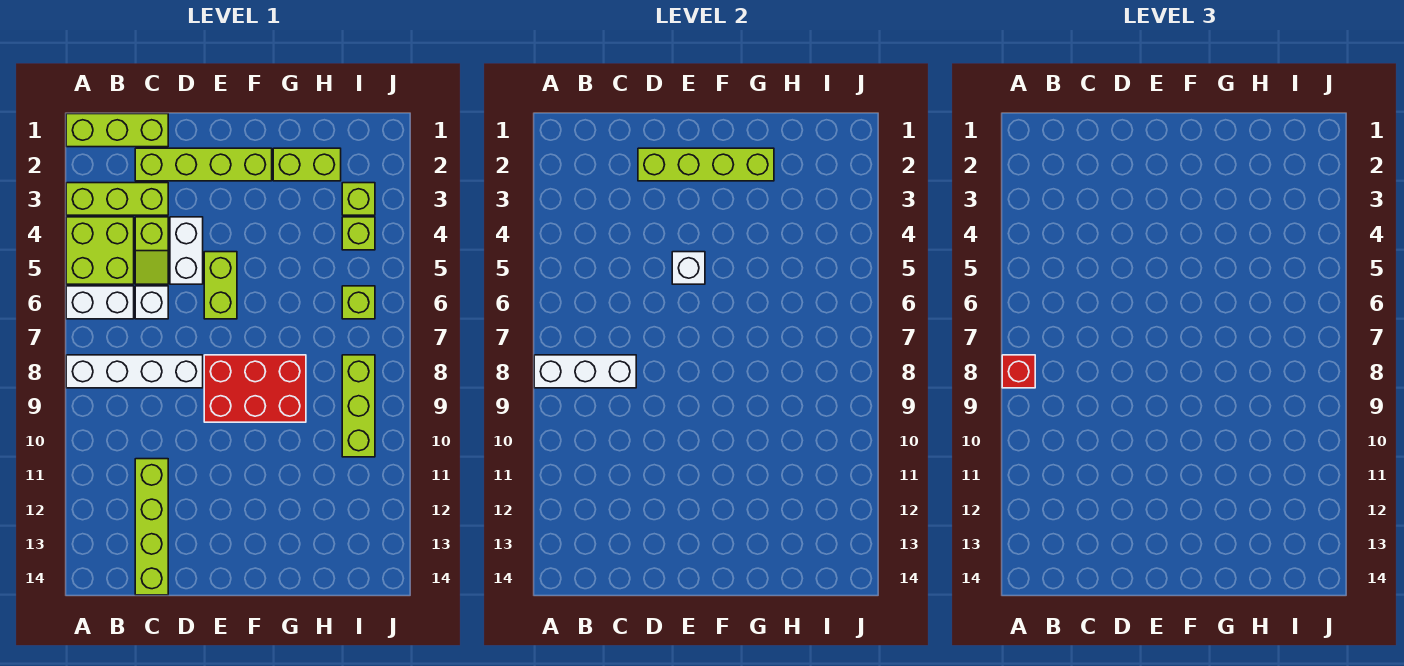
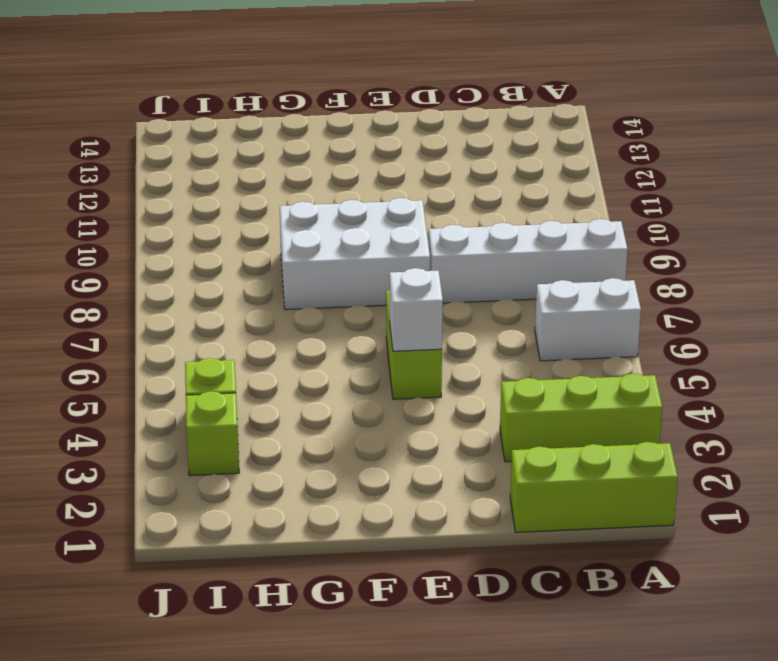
white brick E8:G9 level 1 -> red brick E8:G9 level 1
none -> lime brick A4:B5 level 1
none -> lime brick C2:F2 level 1
none -> lime slope C4:C5 level 1 top 4

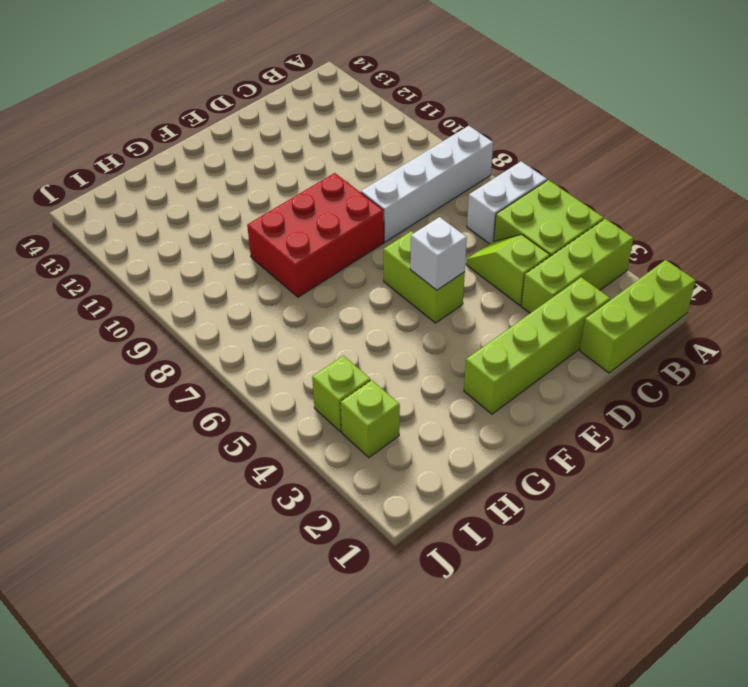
none -> white brick C6 level 1
none -> lime brick C11:C14 level 1
none -> white brick D4:D5 level 1

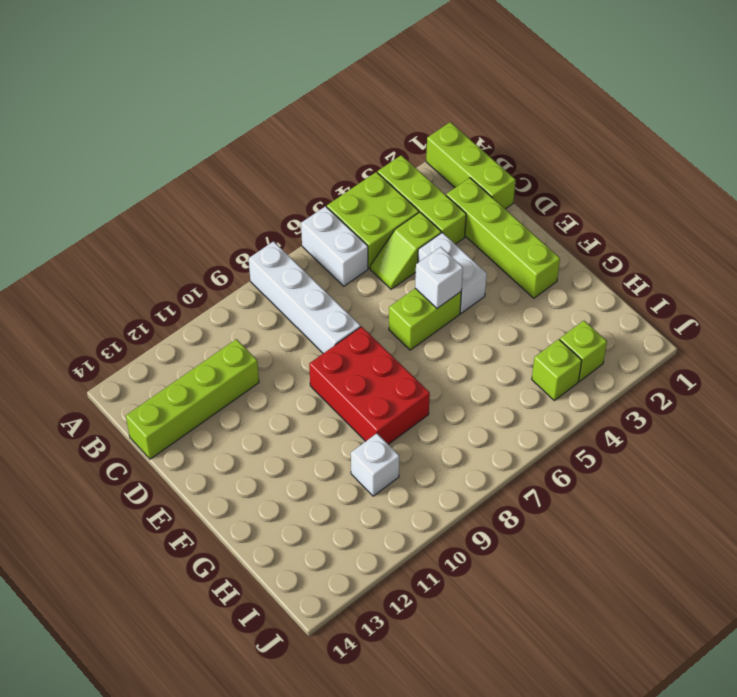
white brick D4:E4 level 1 -> white brick D4:D5 level 1
white brick H10 level 1 -> white brick C6 level 1
none -> lime brick G2:H2 level 1
none -> lime brick I6 level 1
none -> lime brick I8:I10 level 1

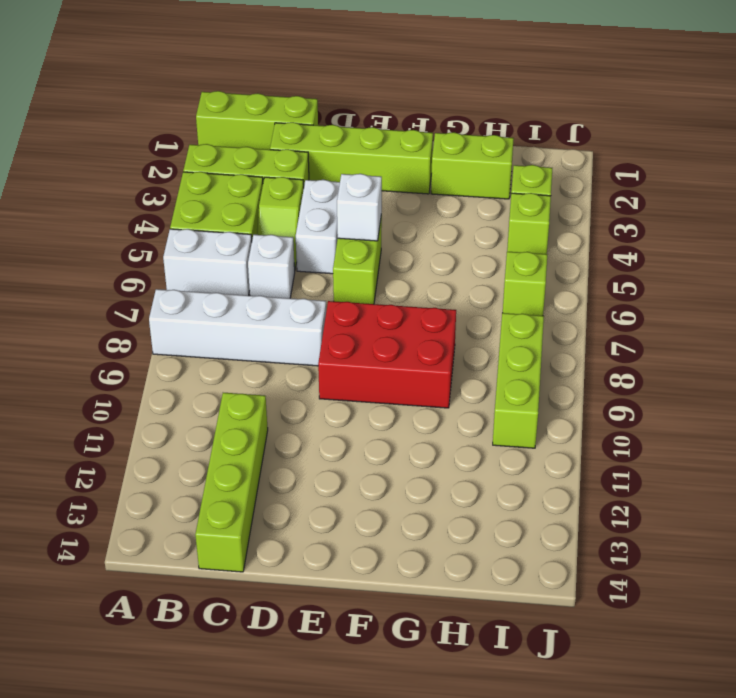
none -> white brick A8:C8 level 2
none -> lime brick D2:G2 level 2
none -> red brick A8 level 3

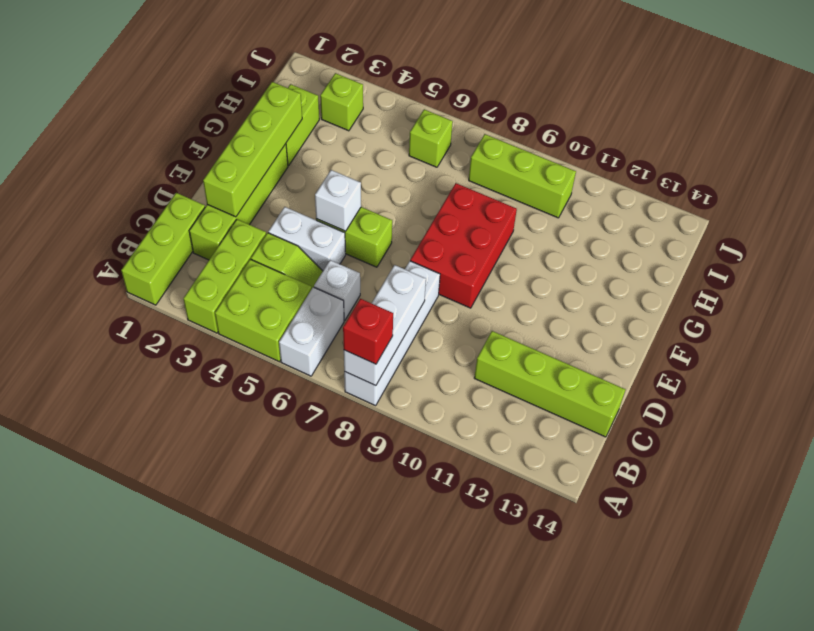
none -> lime brick I4 level 1

